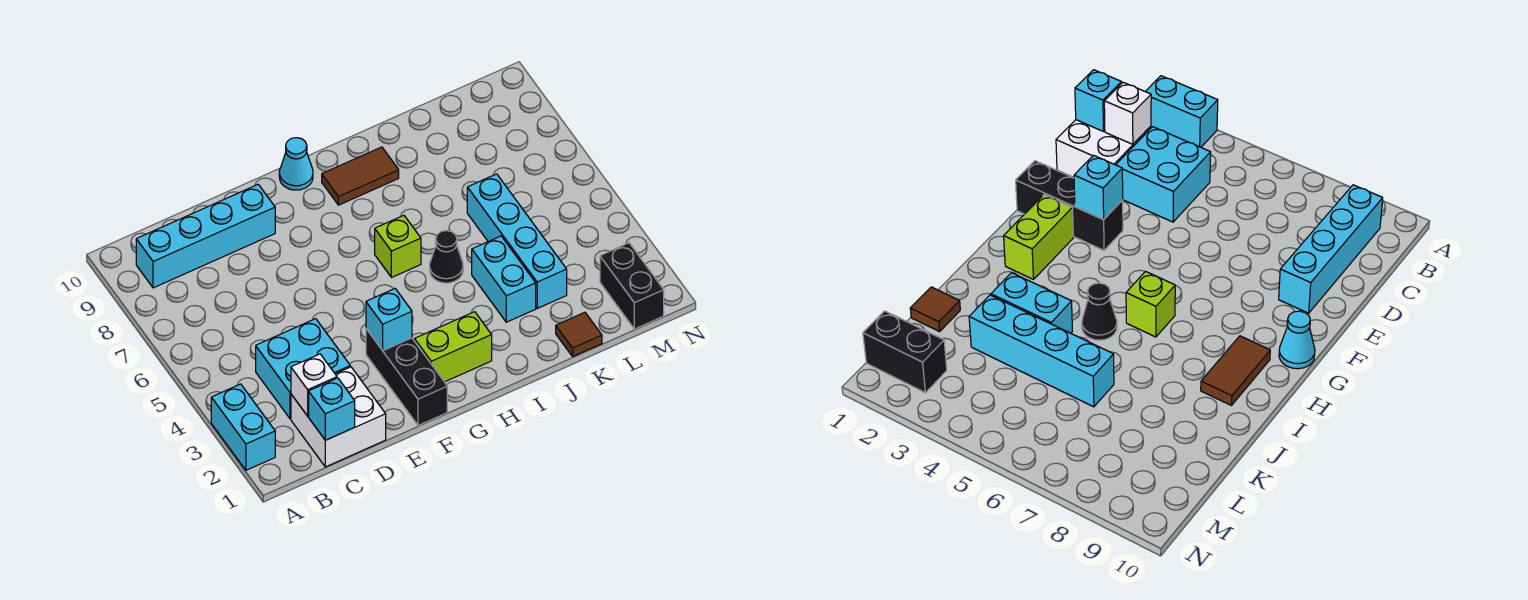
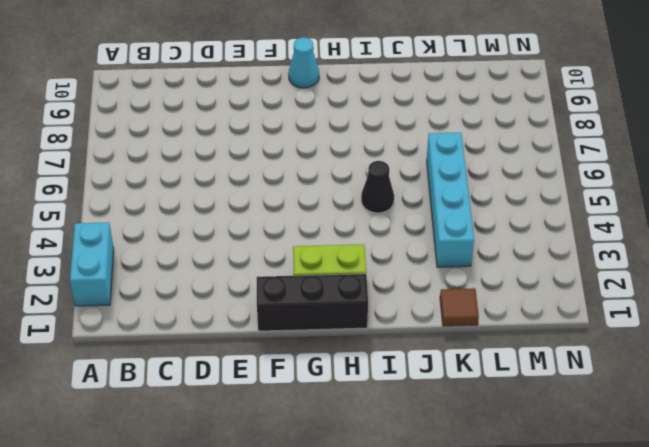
black brick F1:H1 level 1 -> black brick F1:F3 level 1
none -> cyan brick B9:E9 level 1
none -> white brick C1:D2 level 1
none -> cyan brick C3:D4 level 1

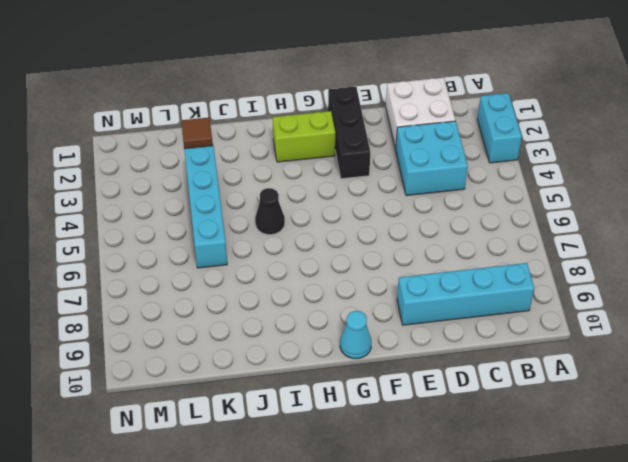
none -> lime brick H6 level 1
none -> brown tile H9:I9 level 1
none -> cyan brick J3:J4 level 1

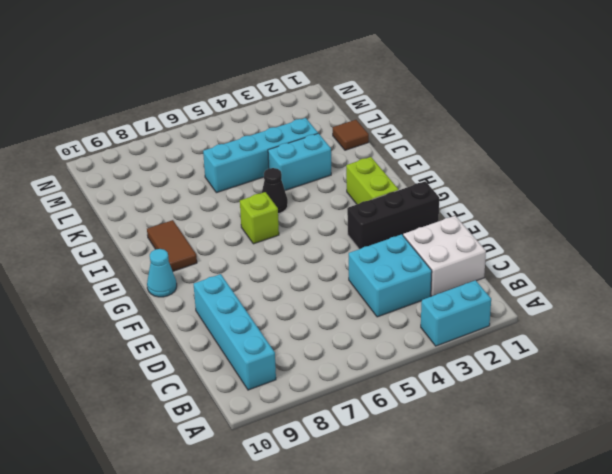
none -> black brick M1:M2 level 1
none -> cyan brick C1 level 2
none -> white brick C2 level 2

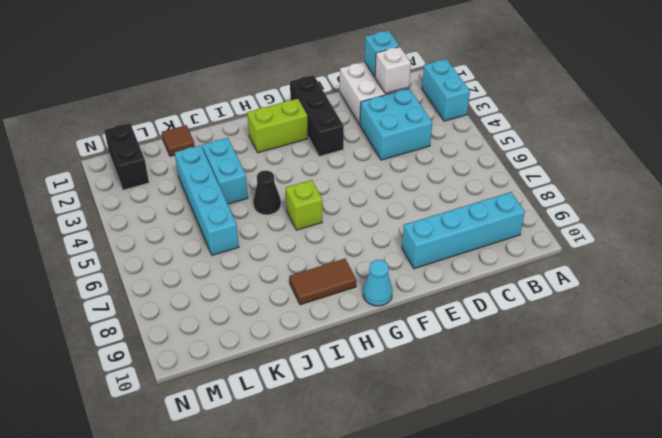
none -> cyan brick F3 level 2

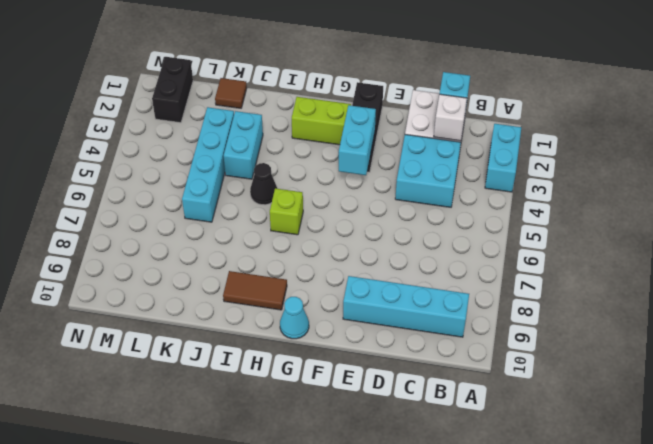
cyan brick F3:F4 level 2 -> cyan brick F3 level 2

